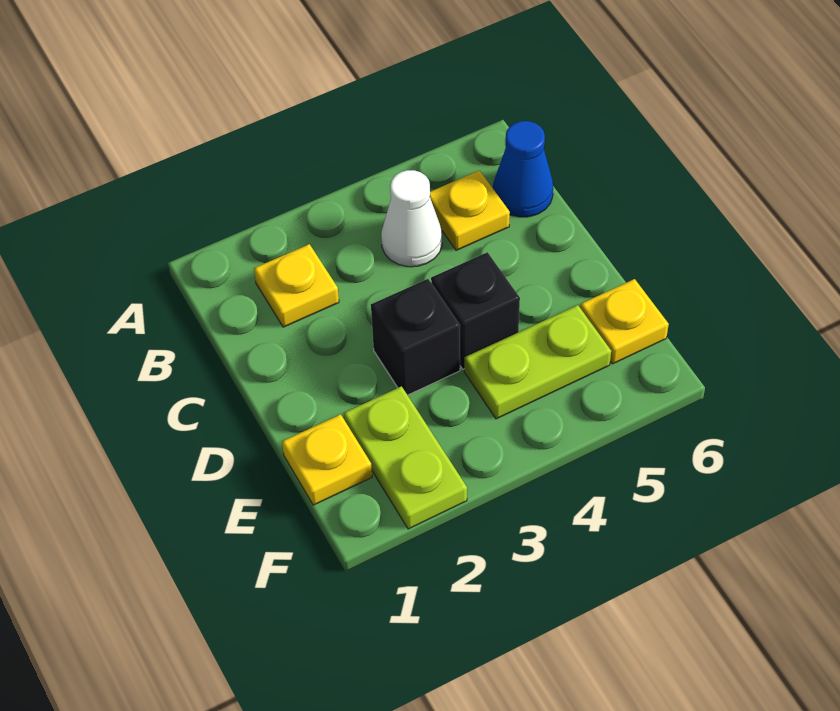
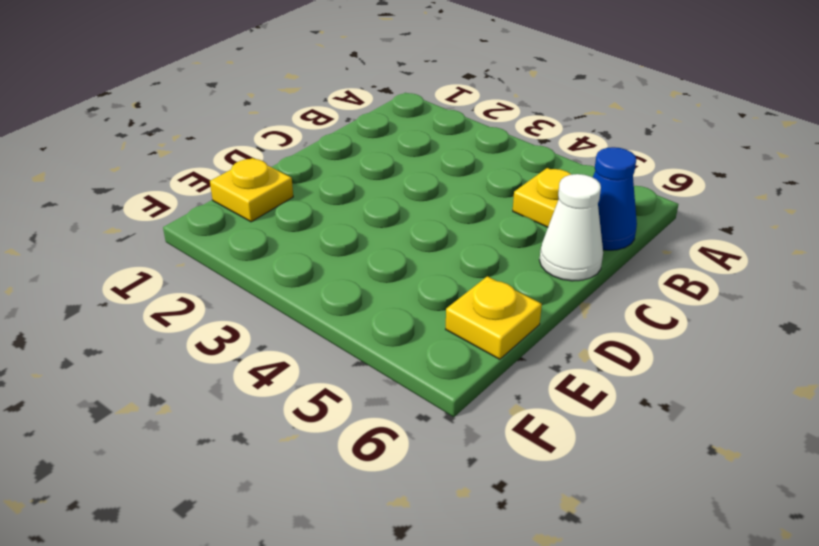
white cone C6 level 1 -> white cone B4 level 1
none -> yellow plate B2 level 1
none -> black brick D3 level 1

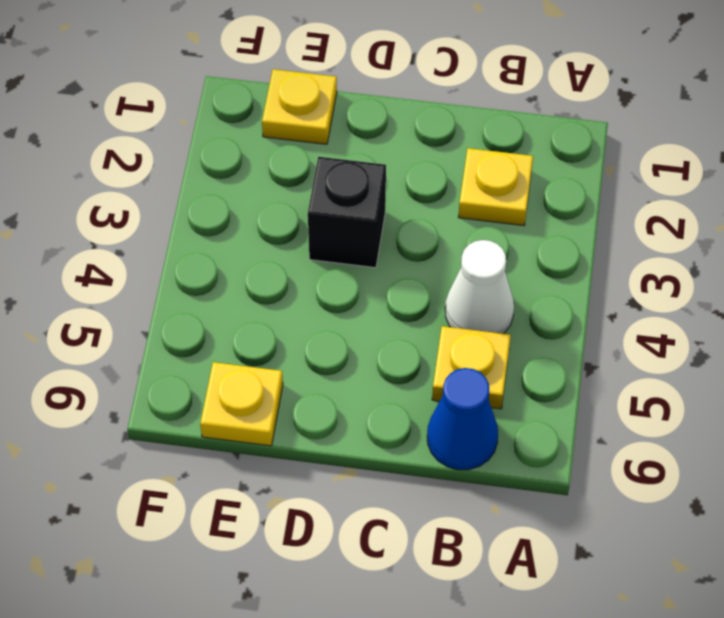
none -> black brick D4 level 1
none -> lime plate E2:F2 level 1

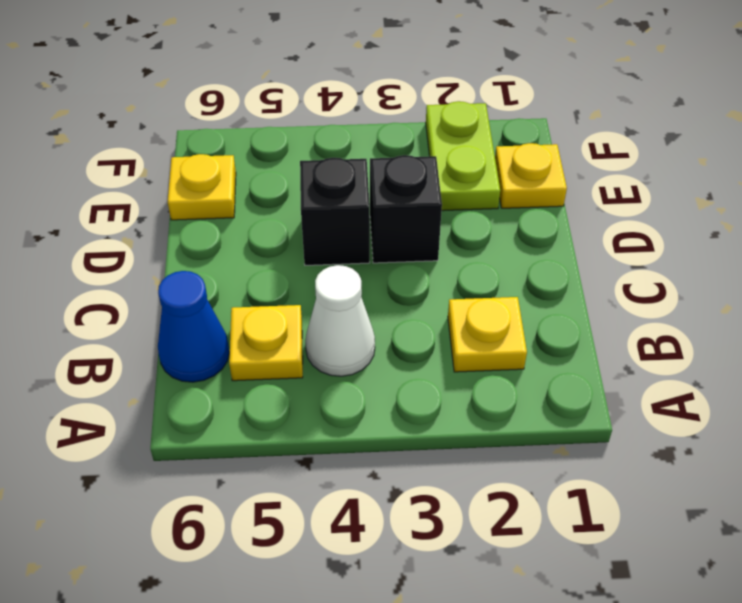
none -> lime plate E4:E5 level 1

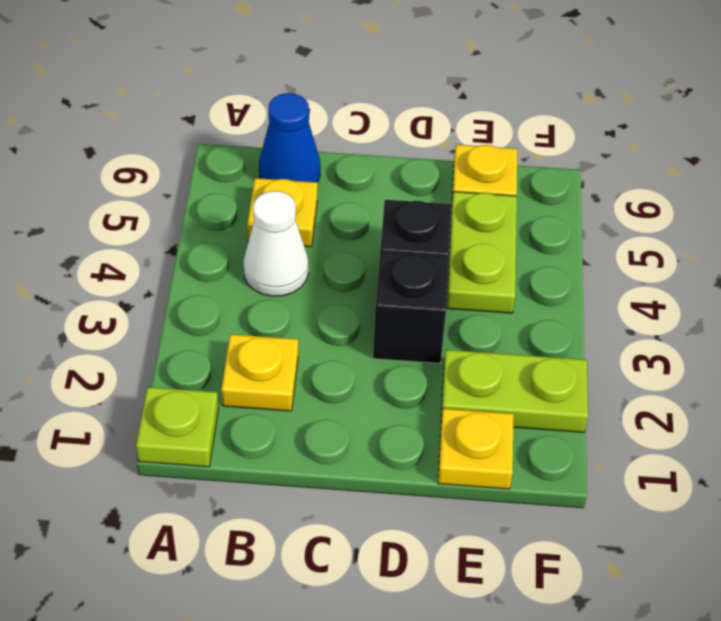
lime plate A1 level 1 -> none

